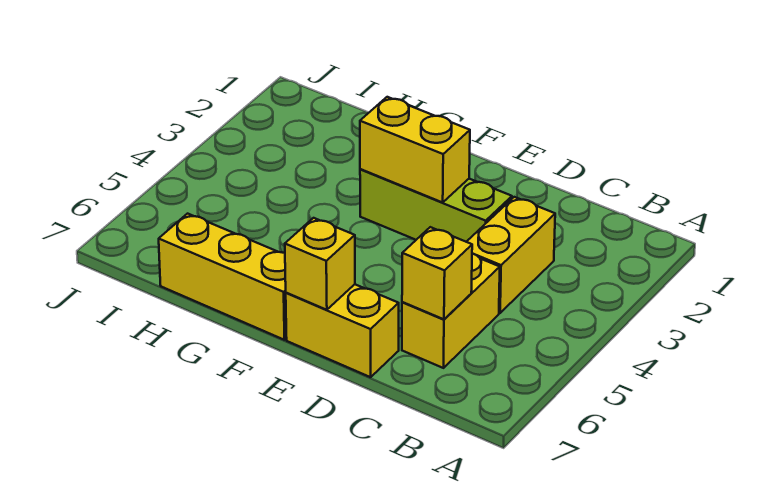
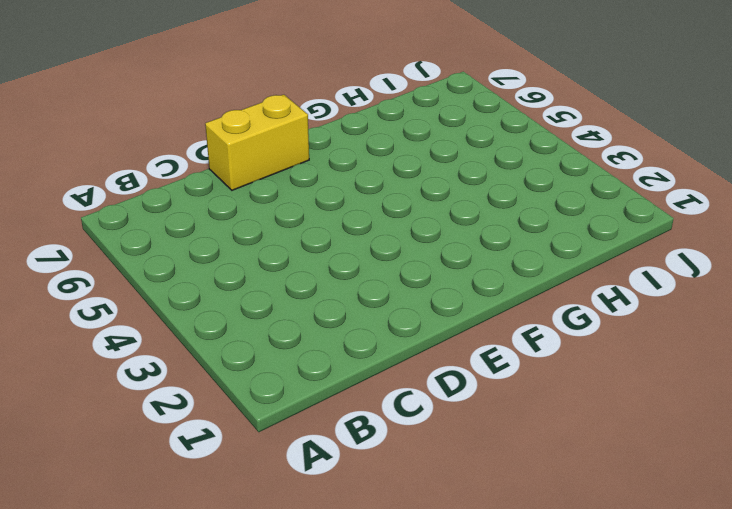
none -> yellow brick C3:C4 level 1
none -> yellow brick C5:C6 level 1

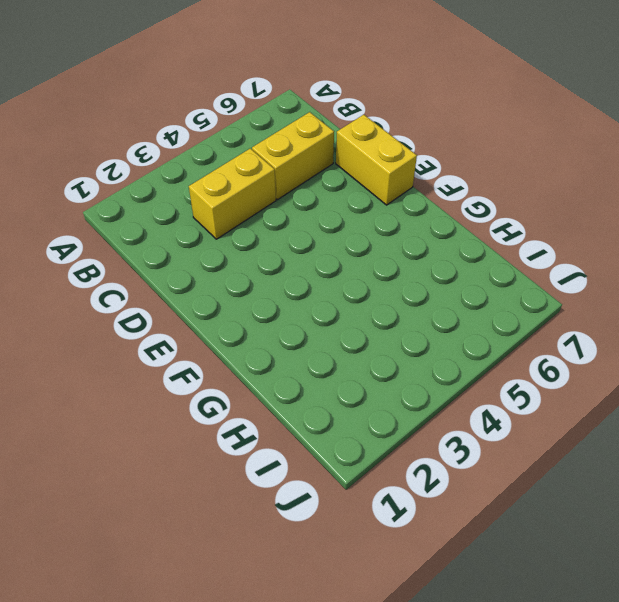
none -> lime brick D3:F3 level 1
none -> yellow brick F7:H7 level 1

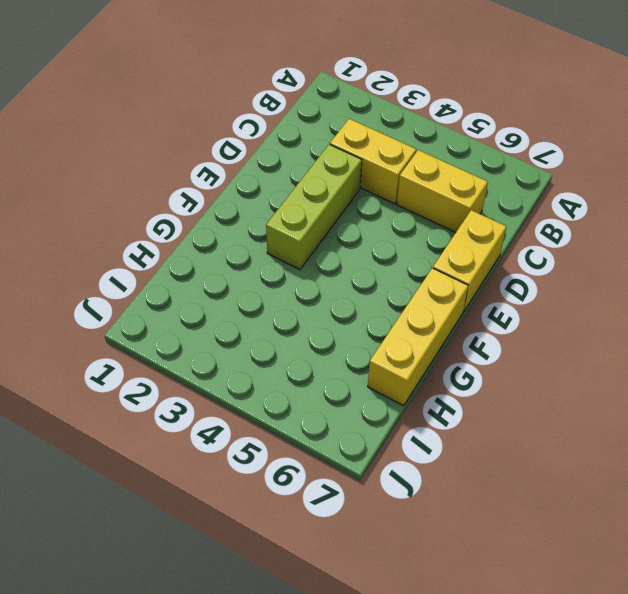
none -> yellow brick C6 level 2
none -> yellow brick E3:F3 level 2

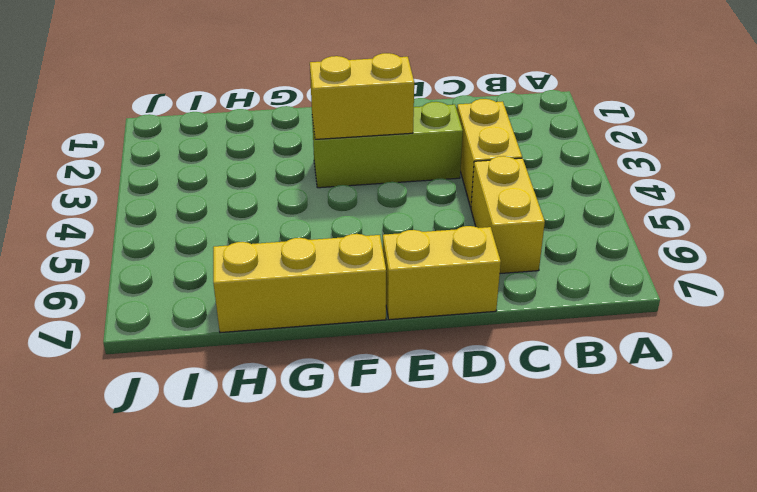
none -> yellow brick C6 level 2
none -> yellow brick E7 level 2

